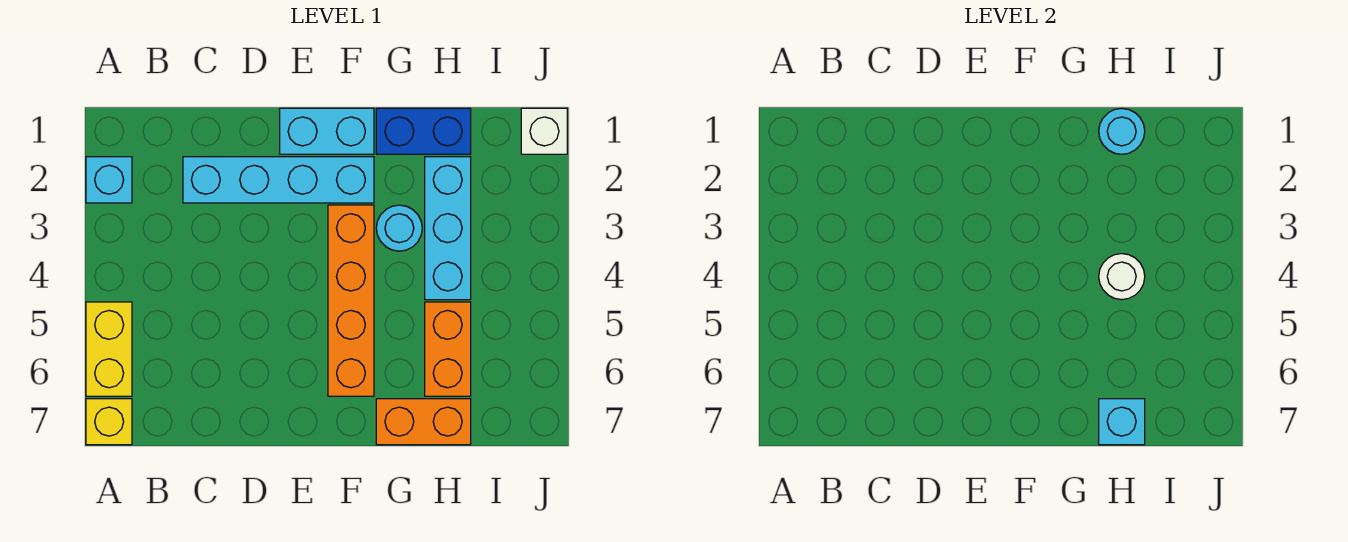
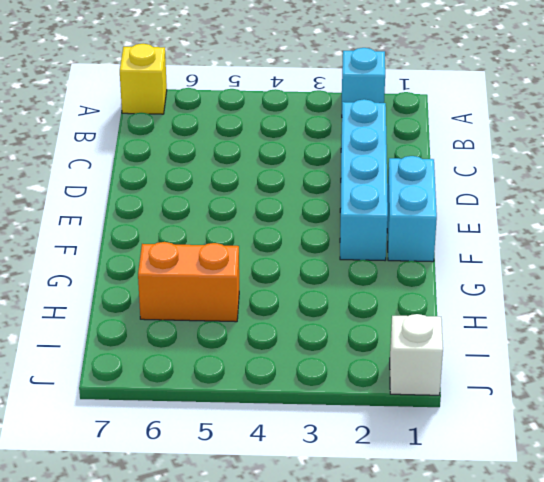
none -> yellow brick A5:A6 level 1
none -> orange brick F3:F6 level 1
none -> blue brick G1:H1 level 1

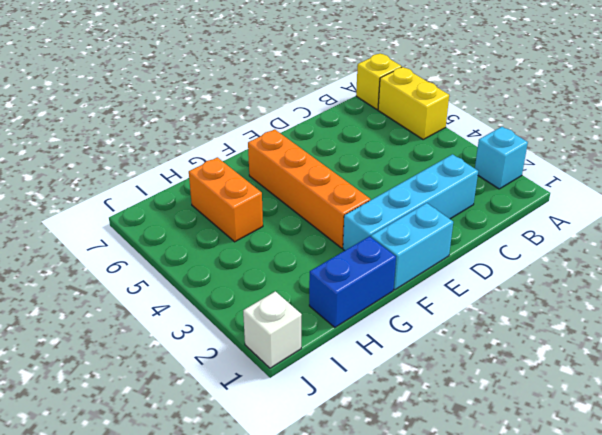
none -> cyan round brick G3 level 1
none -> orange brick G7:H7 level 1
none -> cyan brick H2:H4 level 1

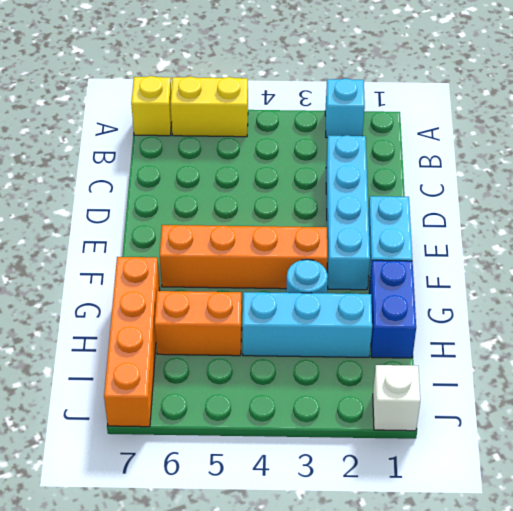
orange brick G7:J7 level 1 -> orange brick G7:H7 level 1
none -> cyan round brick H1 level 2
none -> white round brick H4 level 2
none -> cyan brick H7 level 2

